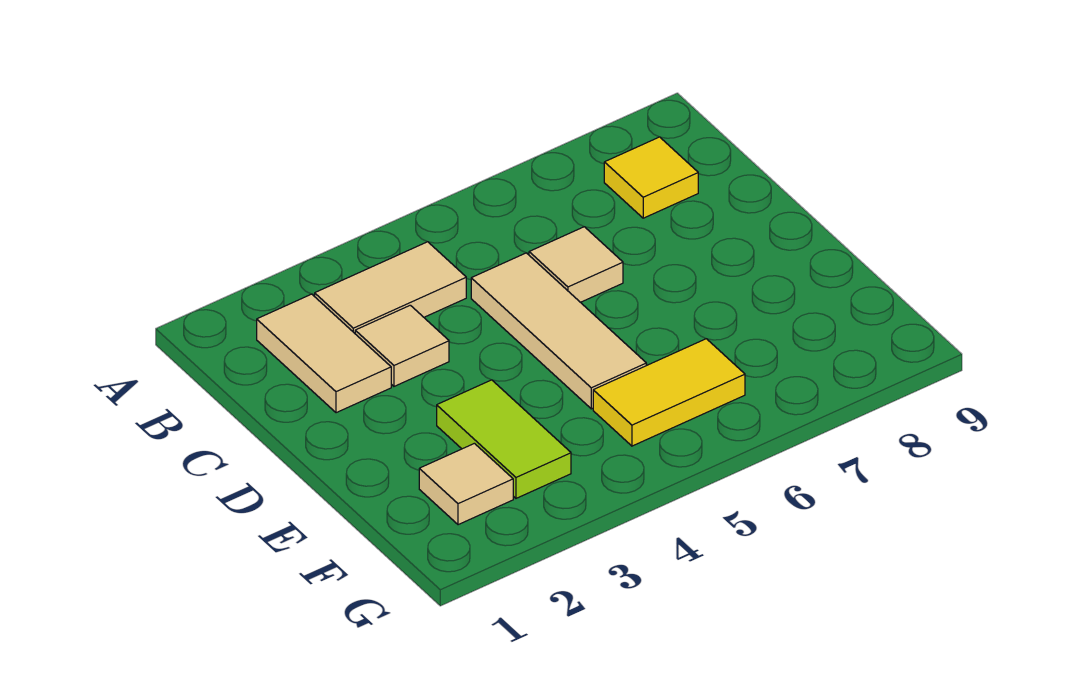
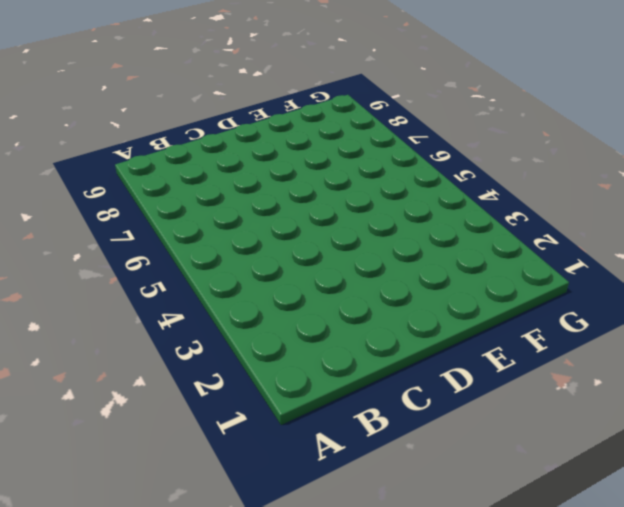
none -> tan tile B2:C2 level 1
none -> tan tile B3:B4 level 1

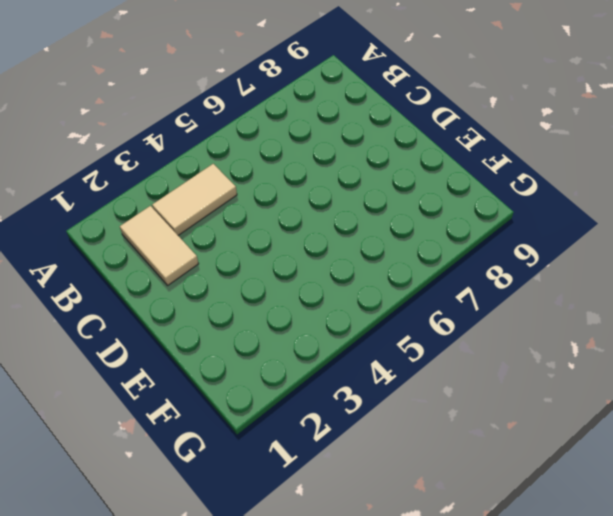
none -> yellow tile B8 level 1
none -> tan tile C3 level 1

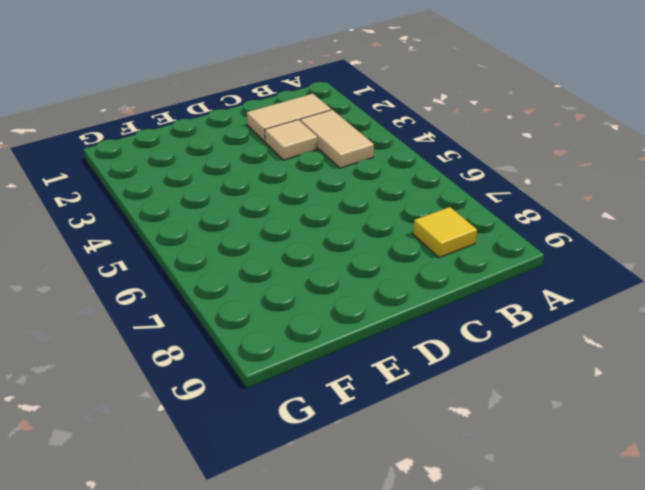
none -> tan tile C5:E5 level 1
none -> tan tile C6 level 1

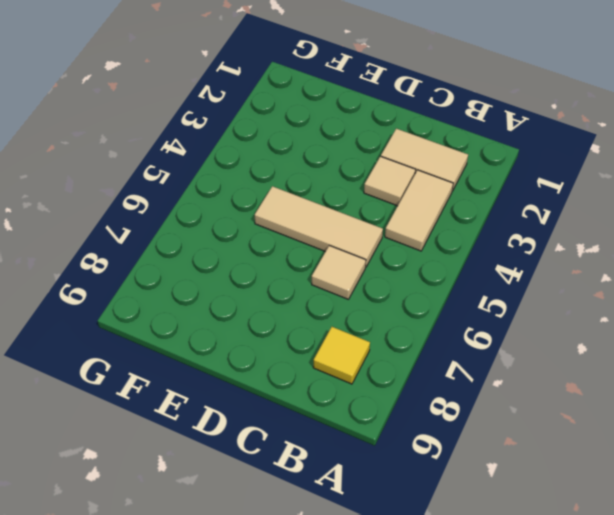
none -> lime tile E3:F3 level 1
none -> tan tile F2 level 1

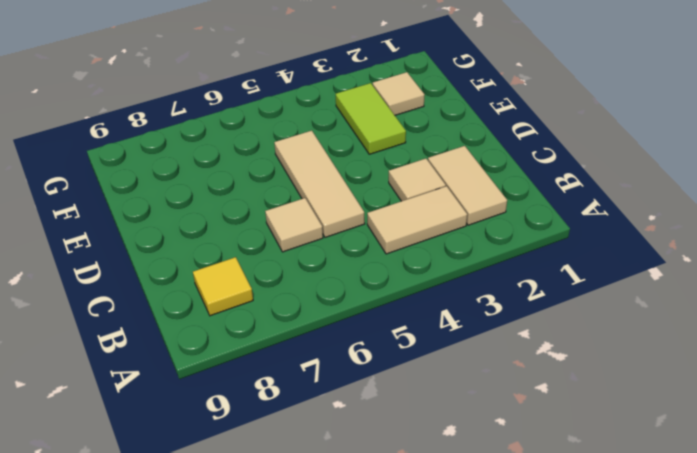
none -> yellow tile F5:F6 level 1

